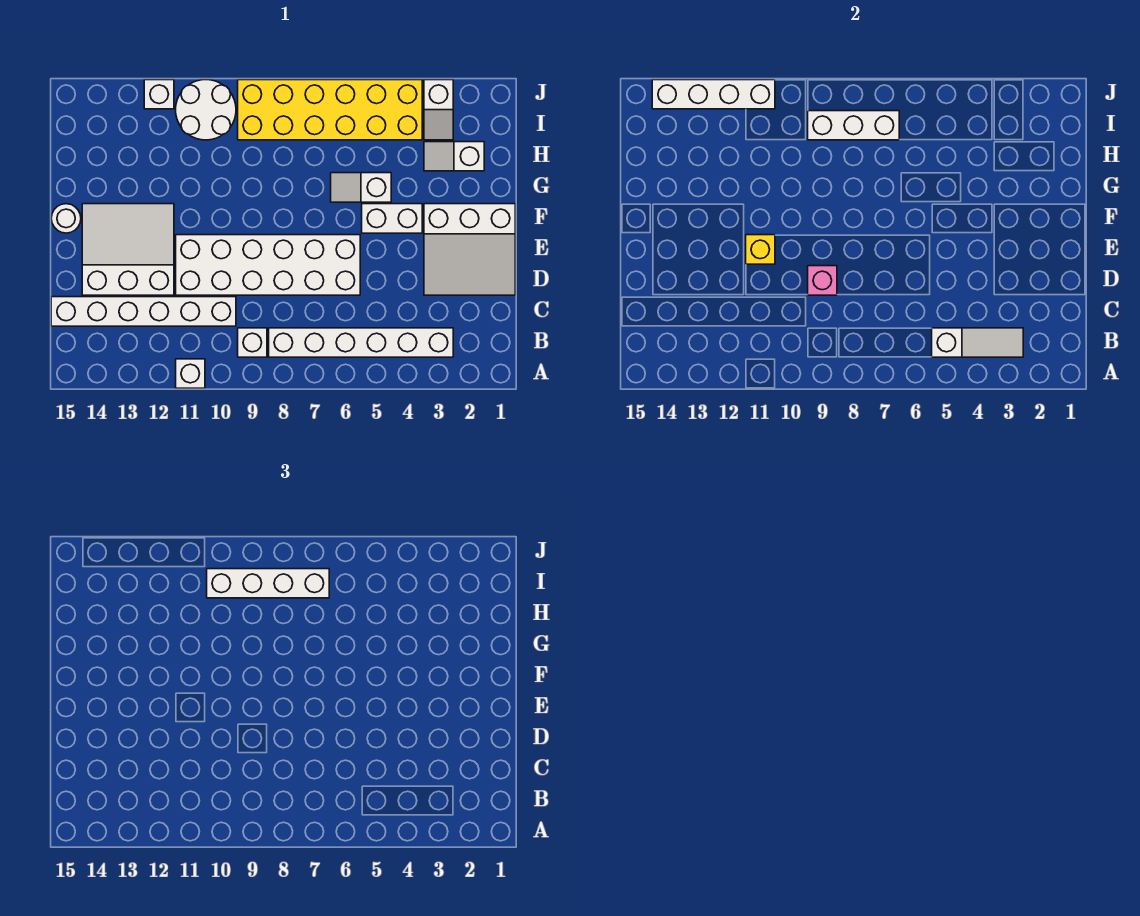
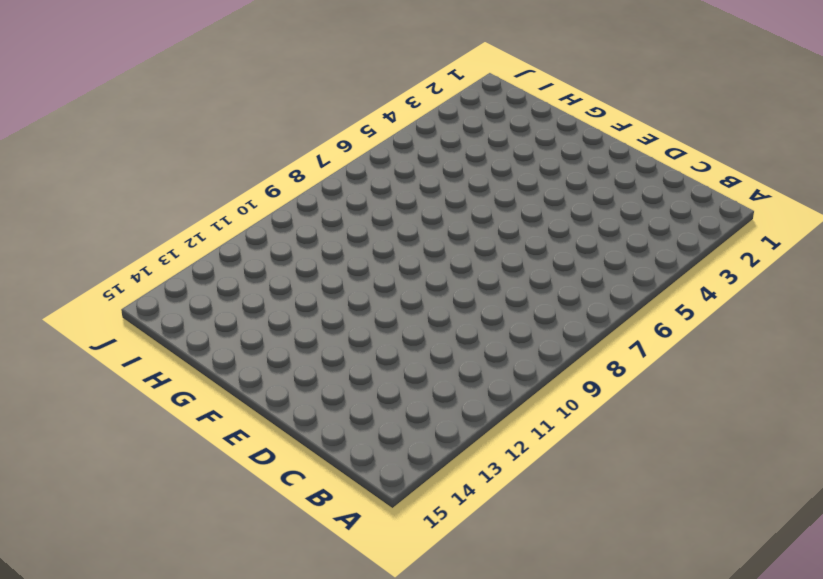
none -> white brick A11 level 1
none -> white brick B3:B8 level 1
none -> white brick B9 level 1

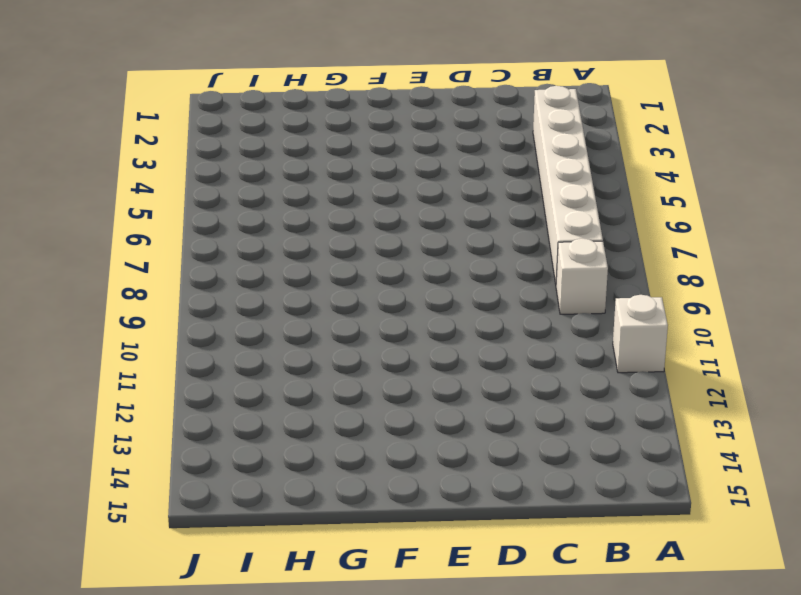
none -> white brick C10:C15 level 1
none -> white slope D1:F3 level 1 top F
none -> white brick D6:E11 level 1

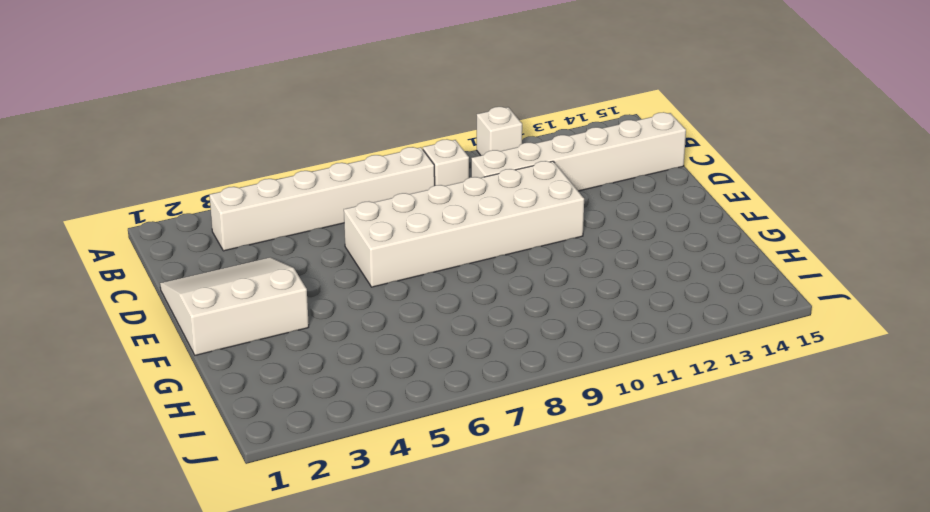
none -> white slope D12:F14 level 1 top D
none -> white brick F4:F5 level 1
none -> white round brick F15 level 1

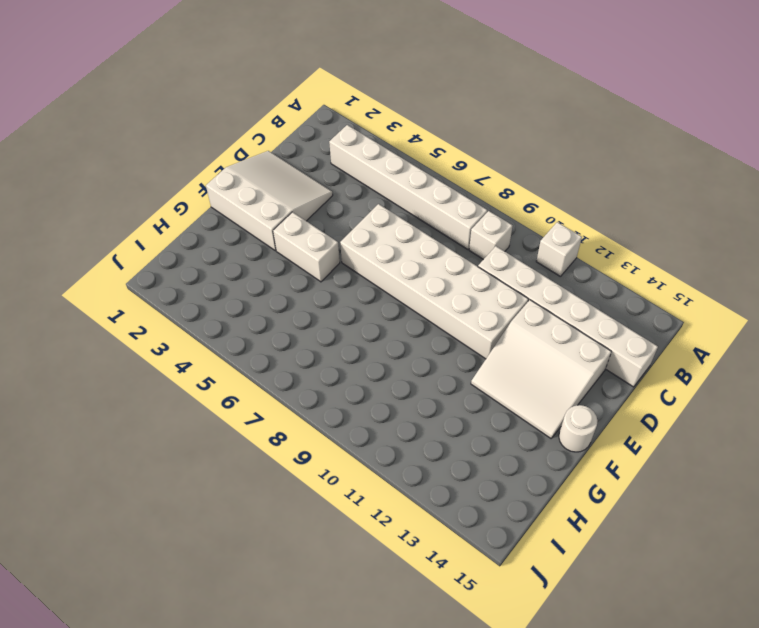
none -> white slope G5:G6 level 1 top 5
none -> white slope H2:H3 level 1 top 2
none -> white slope I3:J3 level 1 top J

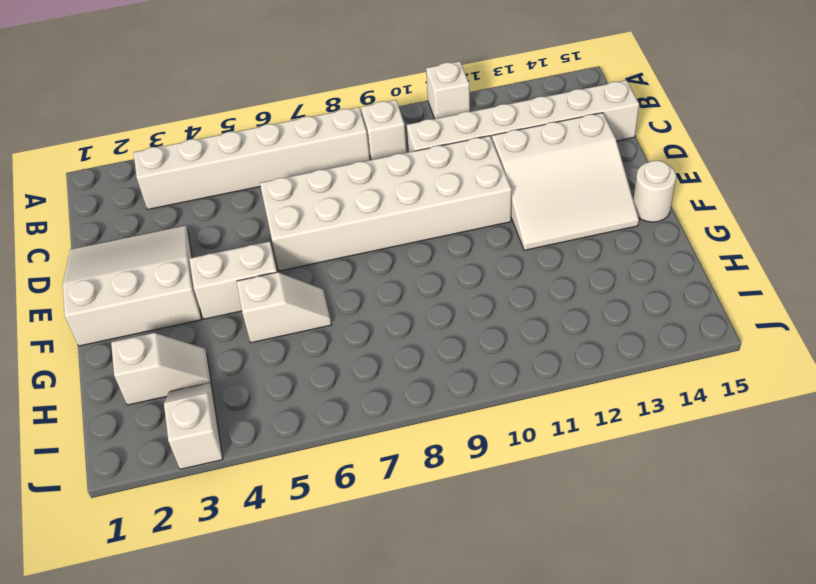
none -> yellow brick I4:J9 level 1
none -> white round brick I10:J11 level 1
none -> white brick J12 level 1

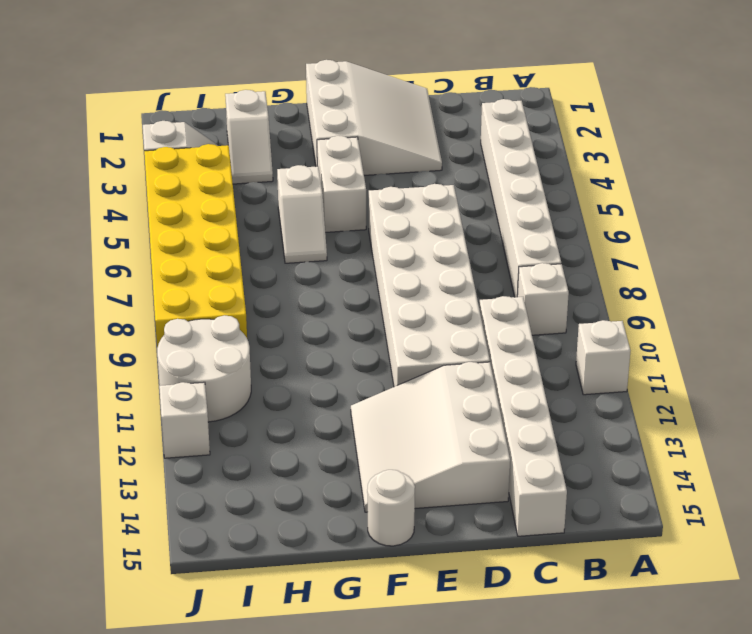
none -> white slope B3:B5 level 2 top 5
none -> pink brick D9 level 2
none -> yellow brick E11 level 2

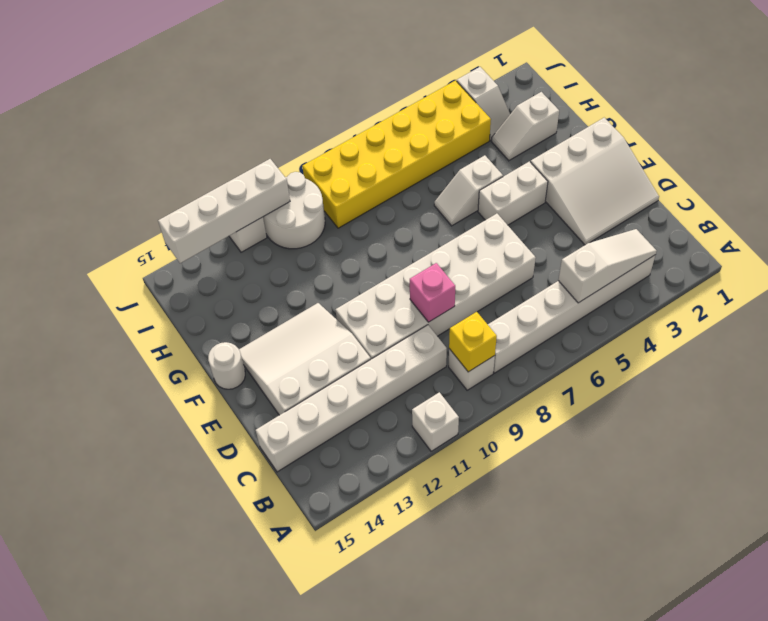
yellow brick B9 level 2 -> yellow brick E11 level 2
none -> white brick I7:I9 level 2
none -> white brick I7:I10 level 3

